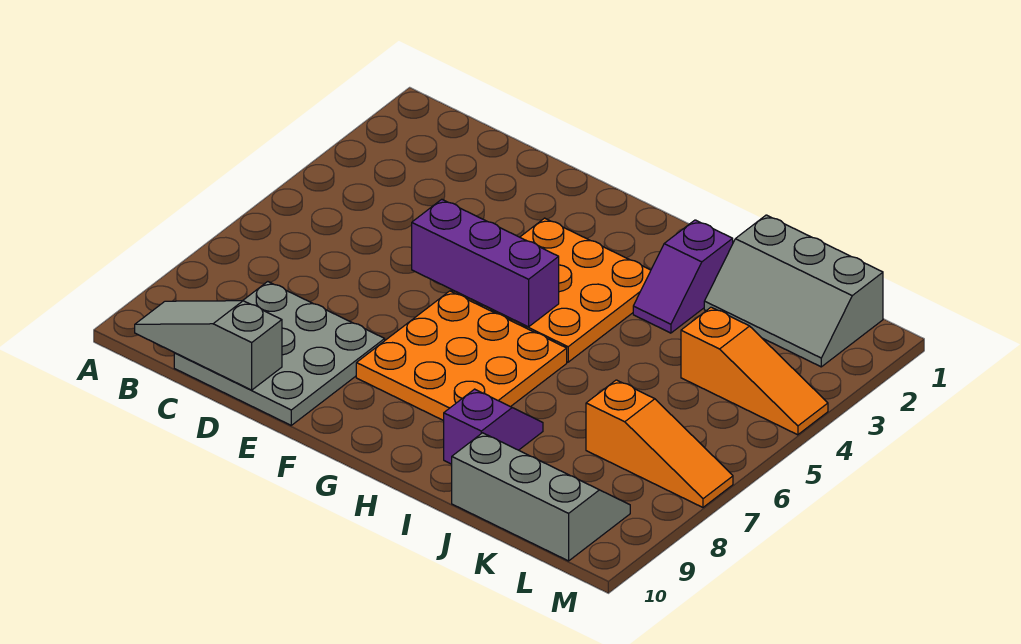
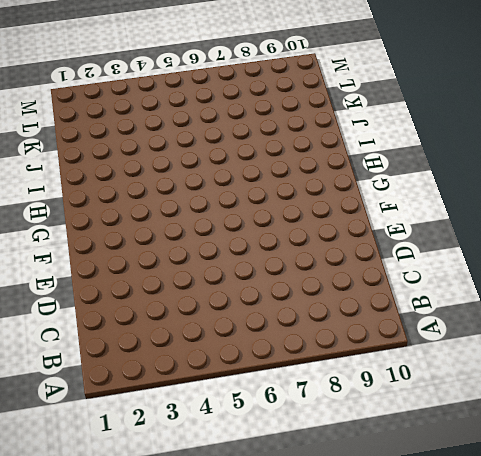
none -> grey plate C8:E10 level 1
none -> orange plate F3:H5 level 1

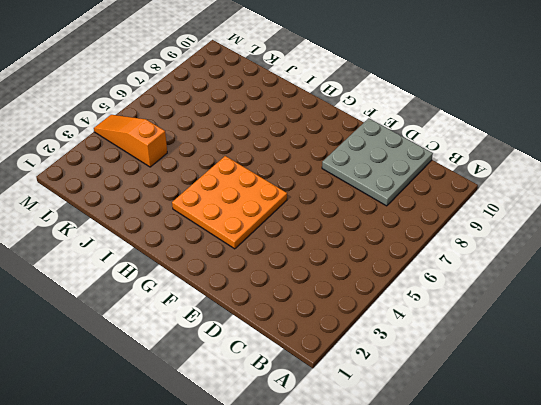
none -> orange plate F6:H8 level 1
none -> purple slope I2:I3 level 1 top 2

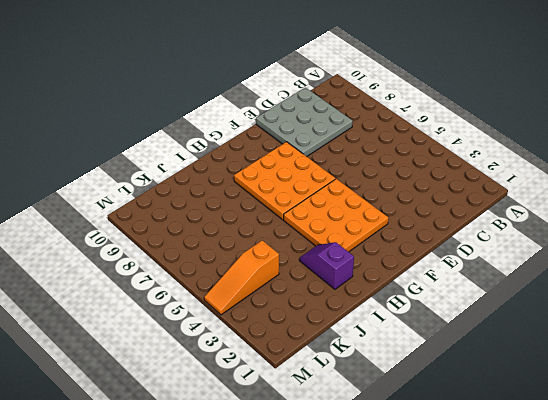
none -> purple slope I8:I9 level 1 top 9
none -> grey slope J1:L2 level 1 top 1

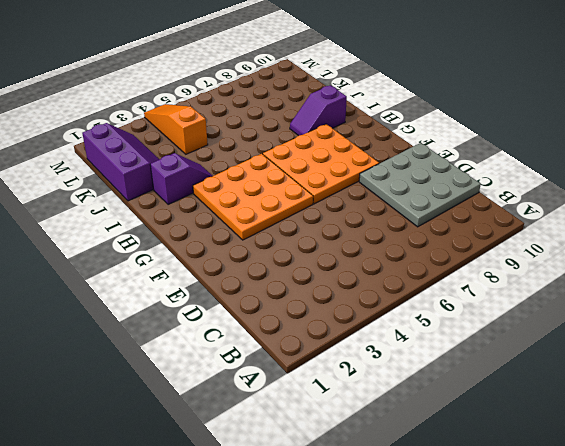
purple slope J1:L2 level 1 top 1 -> grey slope J1:L2 level 1 top 1
none -> grey slope J9:L10 level 1 top 10
none -> orange slope K7:M7 level 1 top K

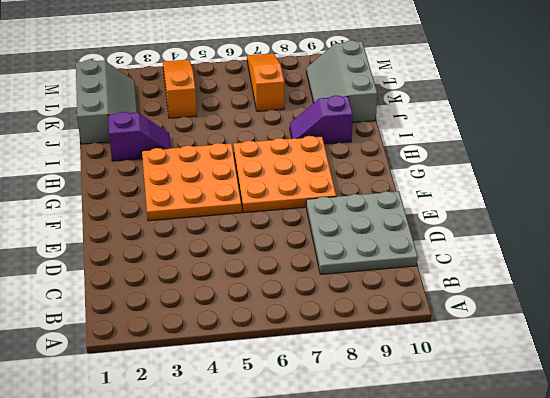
none -> grey slope B10:D10 level 2 top D
none -> purple brick E5:G5 level 2

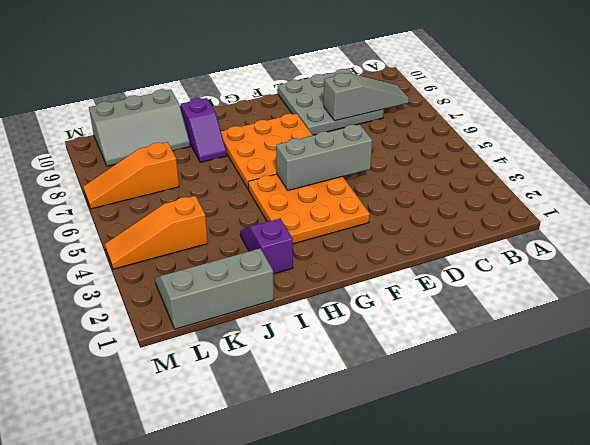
grey slope B8:D8 level 2 top D -> grey slope B10:D10 level 2 top D
grey brick E5:G5 level 2 -> purple brick E5:G5 level 2

